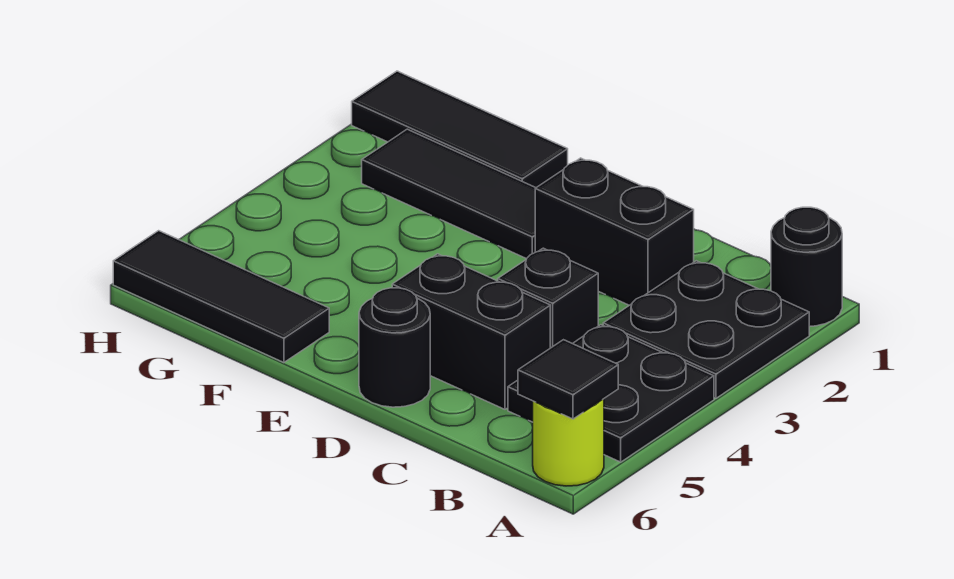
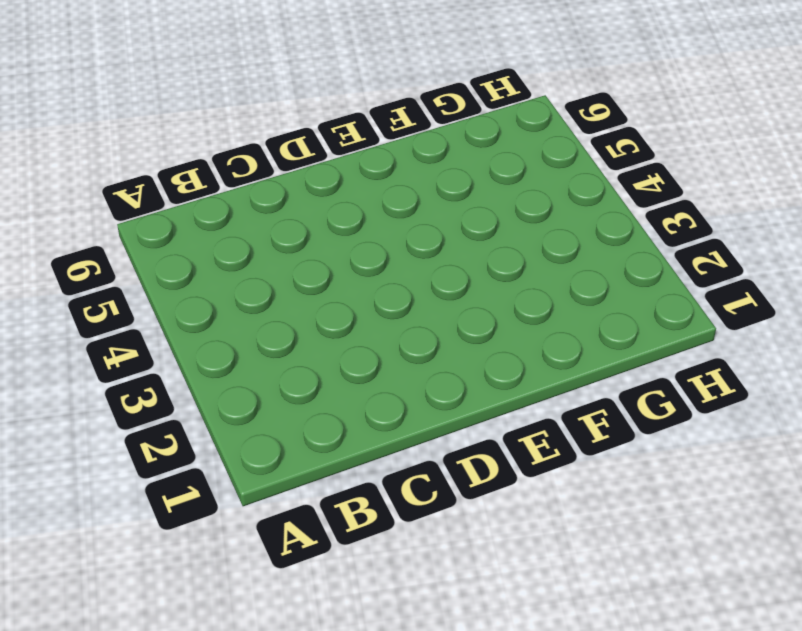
none -> black round brick A1 level 1
none -> black plate A2:B3 level 1
none -> black plate A4:B5 level 1

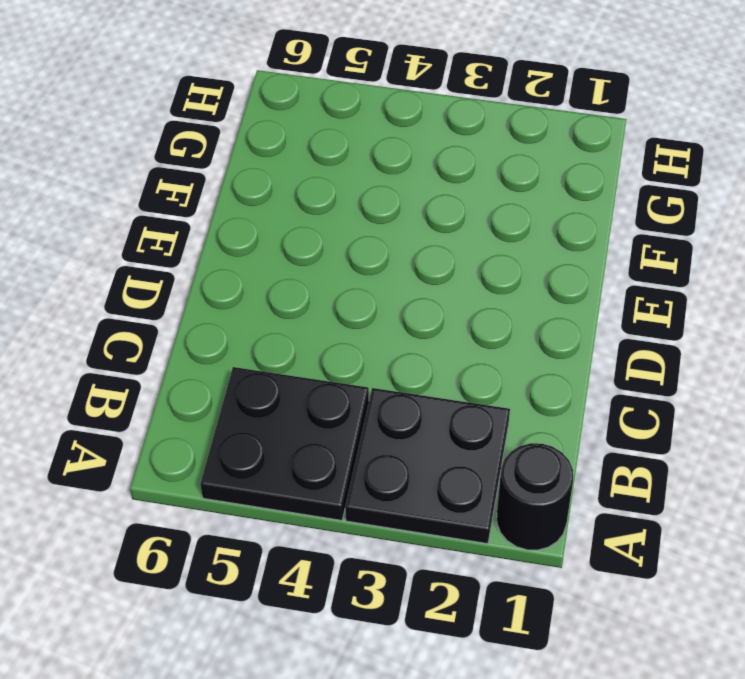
none -> lime round brick A6 level 1
none -> black brick C2:D2 level 1
none -> black brick C4 level 1

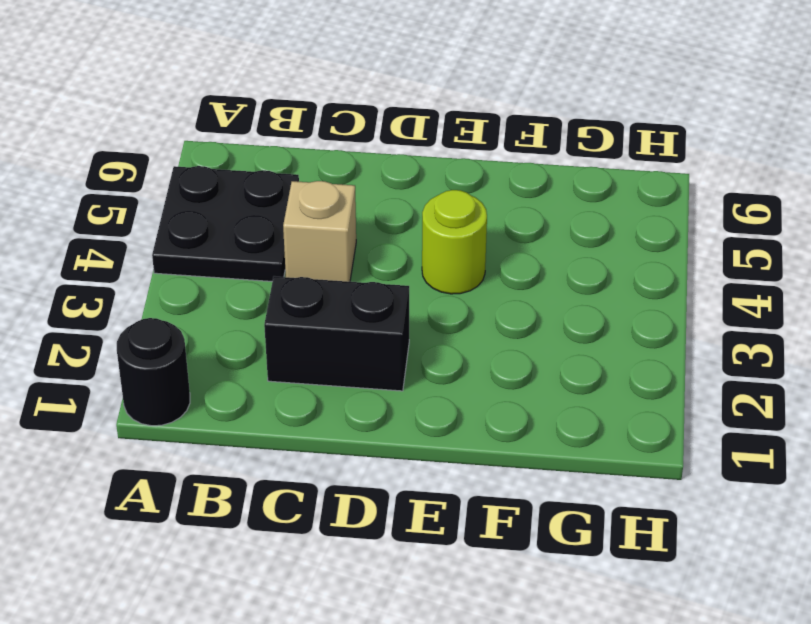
tan brick C4 level 1 -> black brick C4 level 1
lime round brick E4 level 1 -> lime round brick A6 level 1
none -> black plate A2:B3 level 1
none -> black brick C5:D5 level 1
none -> black round brick D6 level 1

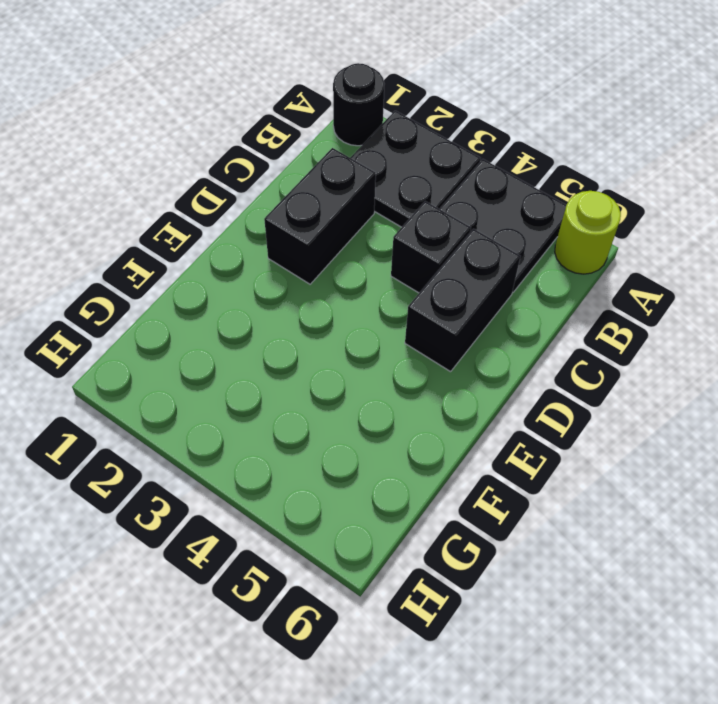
none -> black round brick D6 level 1
none -> black tile E2:G2 level 1
none -> black tile F1:H1 level 1

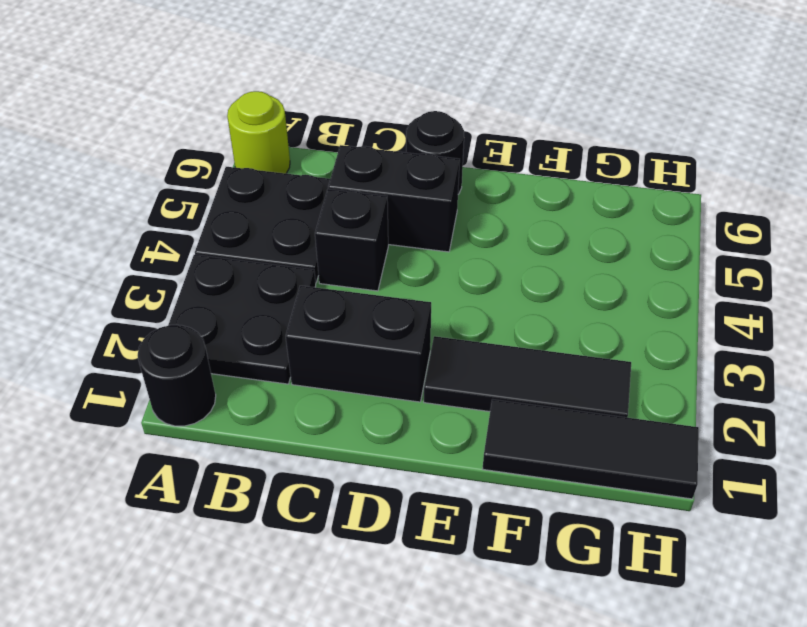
none -> black tile F6:H6 level 1
none -> black tile A6 level 2

